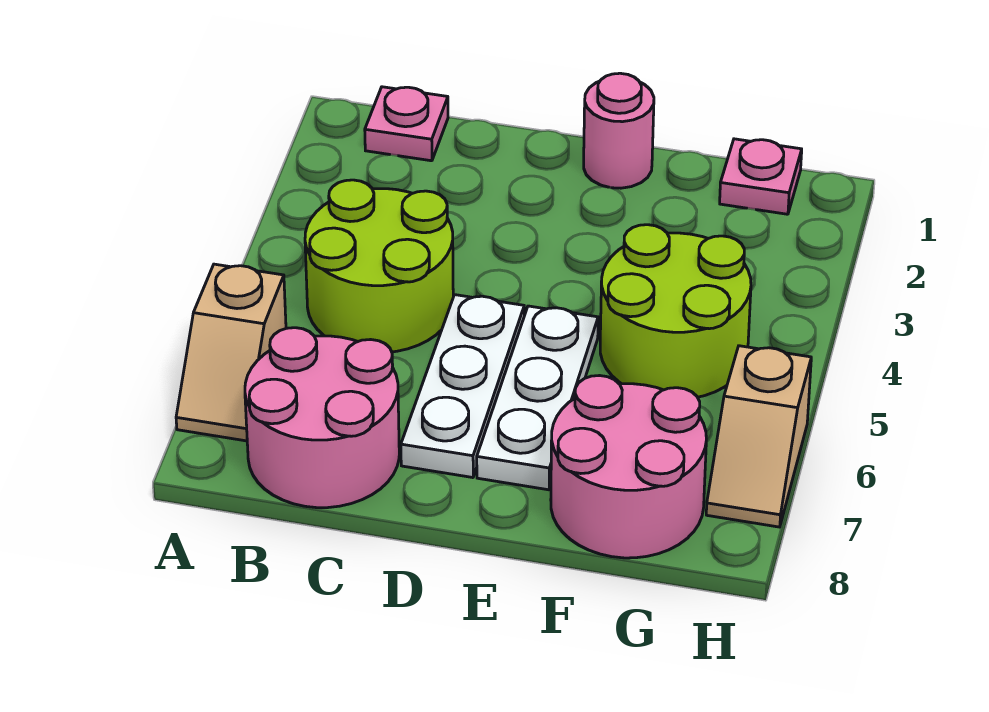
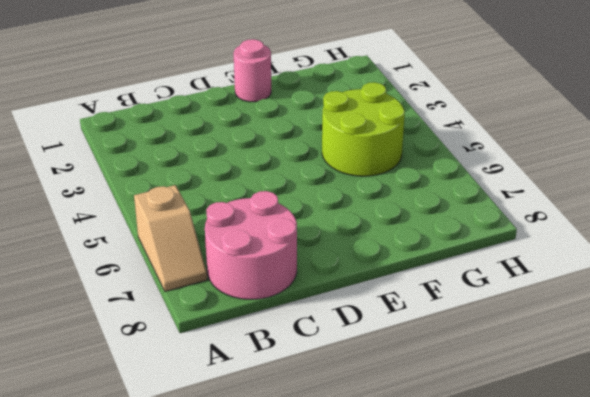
none -> pink plate B1 level 1
none -> lime round brick B4:C5 level 1

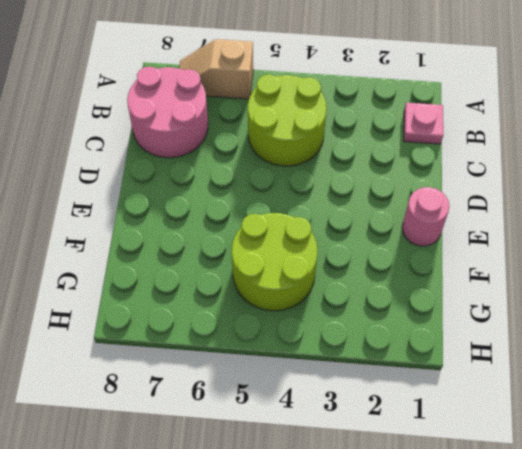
none -> white plate D5:D7 level 1
none -> white plate E5:E7 level 1

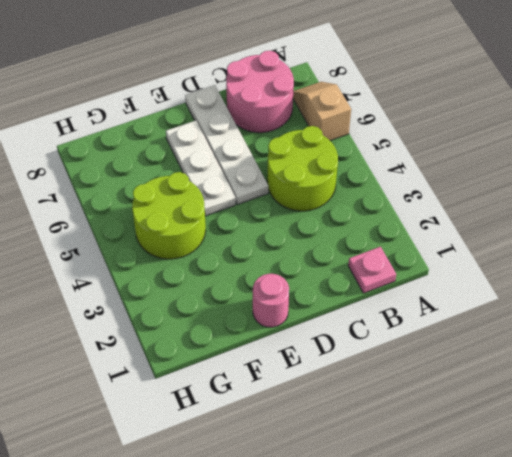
white plate D5:D8 level 1 -> white plate D5:D7 level 1
none -> pink round brick F7:G8 level 1
none -> pink plate G1 level 1

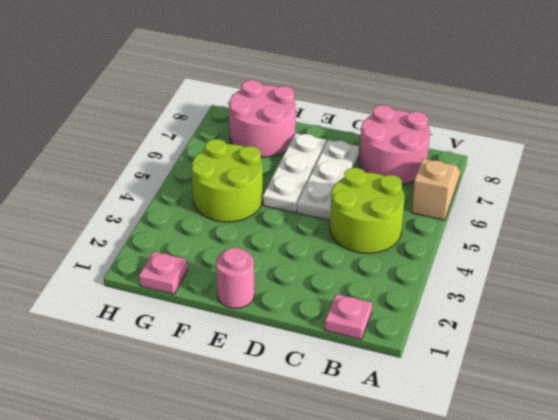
none -> tan slope H6:H7 level 1 top 6

